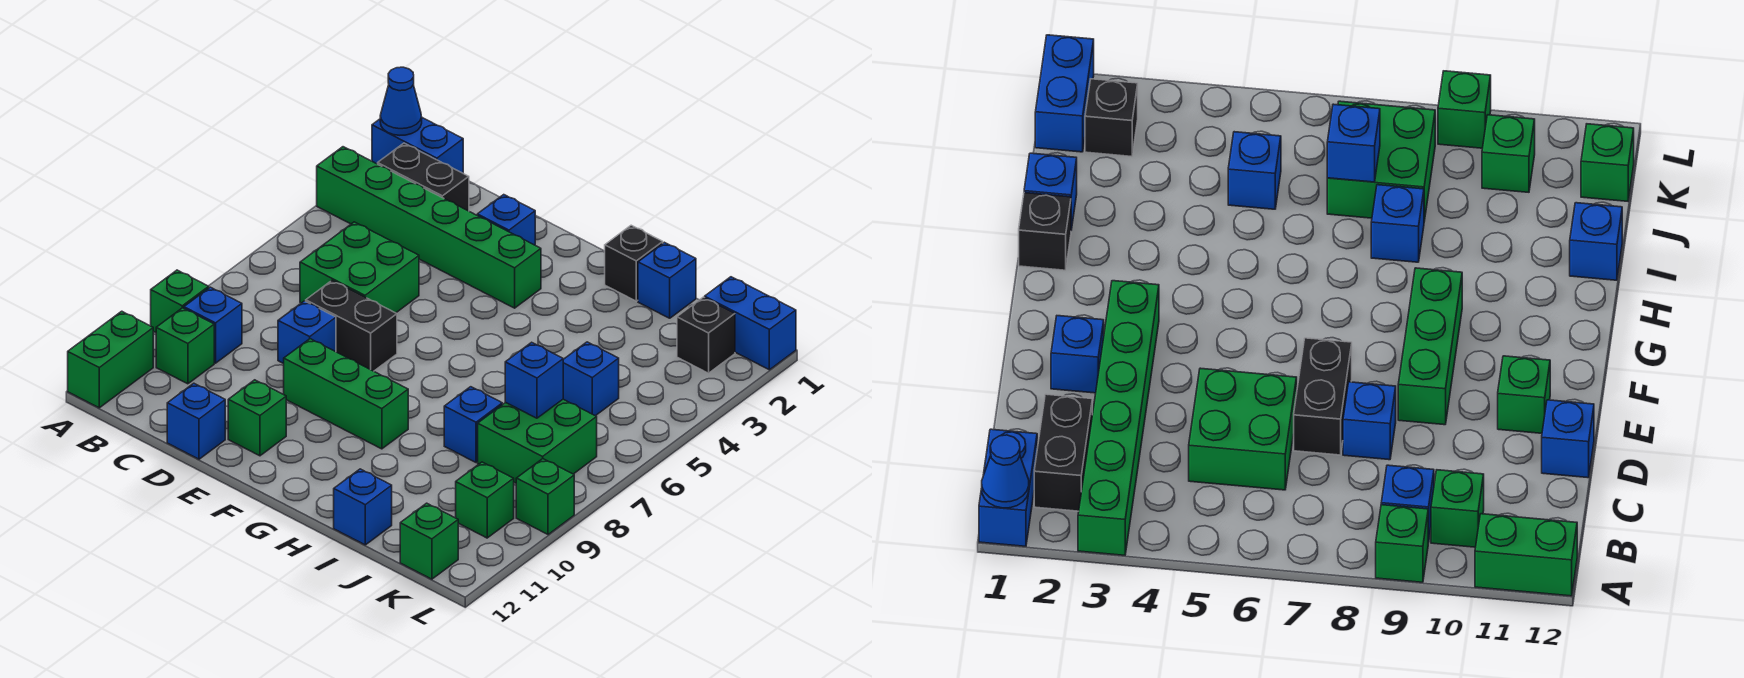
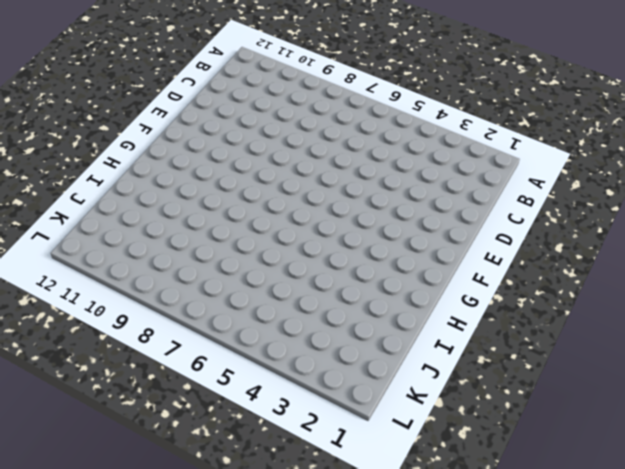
none -> blue brick A1:B1 level 1
none -> green brick A3:F3 level 1
none -> green brick A9 level 1

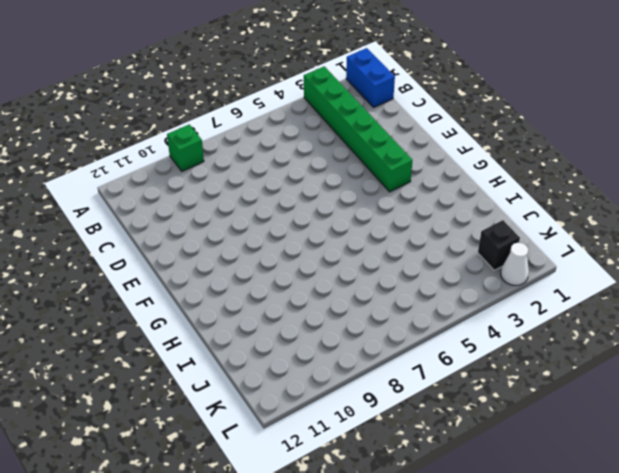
white cone L2 level 1 -> none
none -> green brick A11:A12 level 1
none -> black brick B2:C2 level 1
none -> blue brick B9 level 1

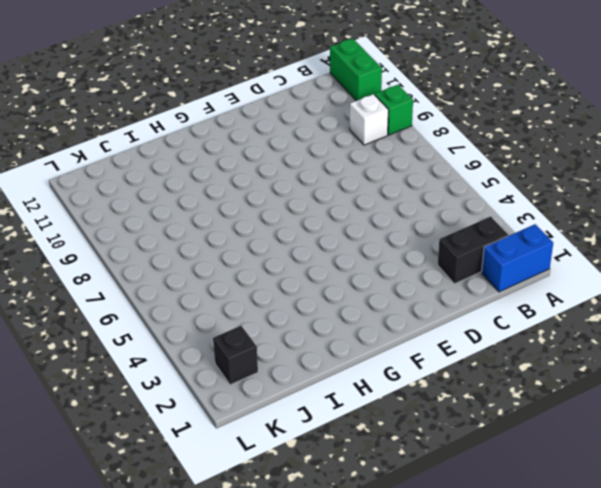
white brick B9 level 1 -> blue brick B9 level 1
none -> green brick A3:F3 level 1
none -> green brick B10 level 1
none -> green brick C5:D6 level 1

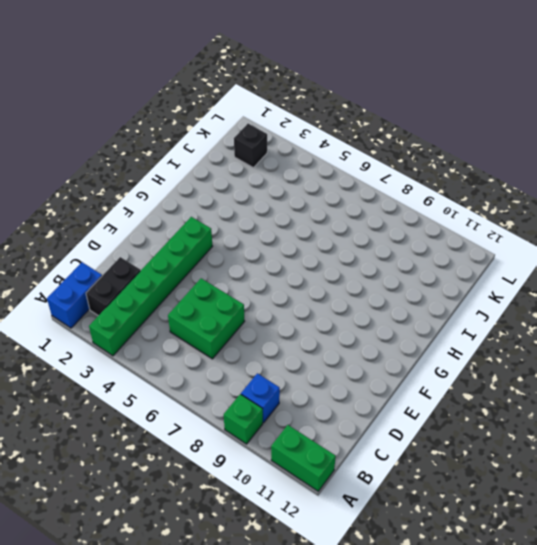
none -> green brick B10 level 1
none -> black brick D7:E7 level 1
none -> blue brick D8 level 1

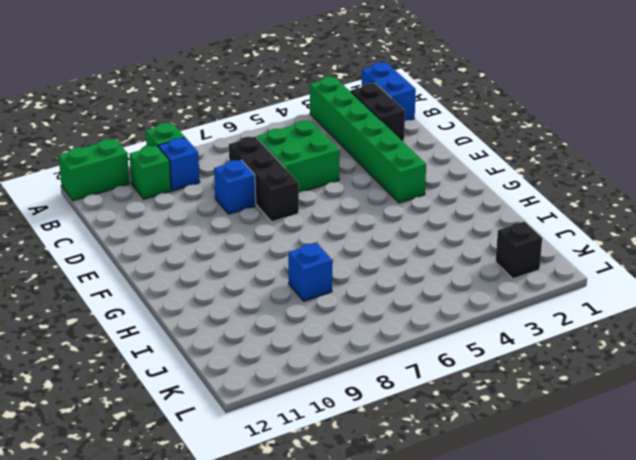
black brick C7:E7 level 1 -> black brick D7:E7 level 1
none -> blue brick D12 level 1
none -> blue brick E2 level 1
none -> green brick E9:G9 level 1

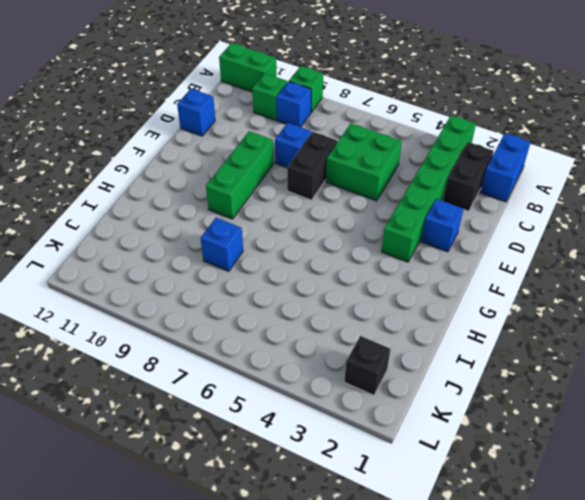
none -> green brick E11 level 1
none -> black brick H1 level 1
none -> blue brick I1 level 1

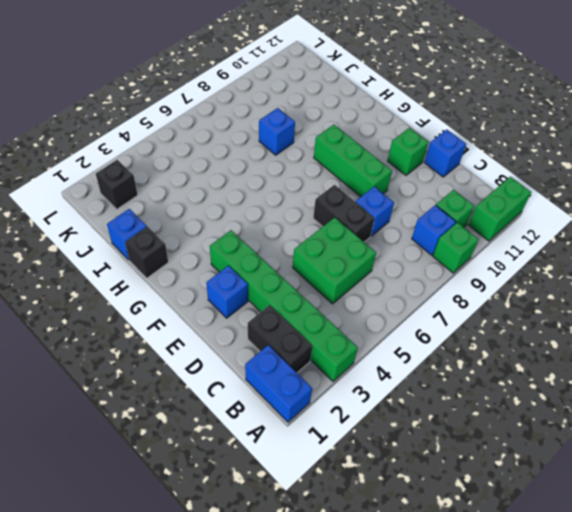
none -> blue brick I12 level 1
none -> blue brick J5 level 1
none -> green brick J7:K8 level 1

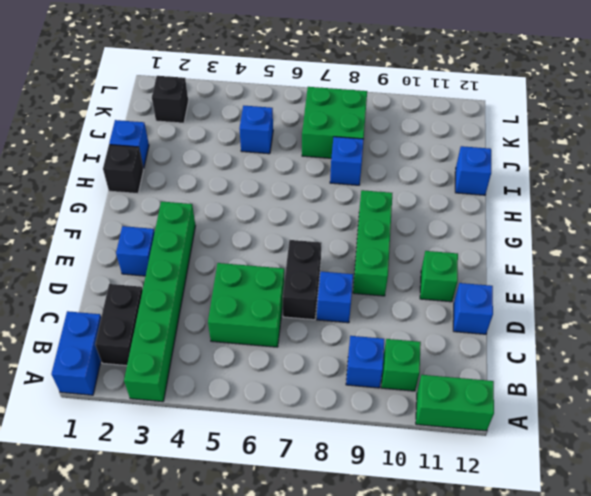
none -> green brick A9 level 1
none -> blue brick K1:L1 level 1
none -> green brick K10 level 1

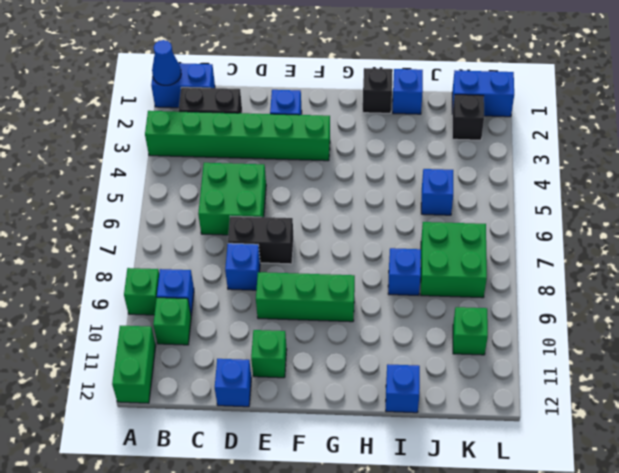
none -> green brick K12 level 1
none -> green brick L9 level 1
none -> blue brick J7 level 2

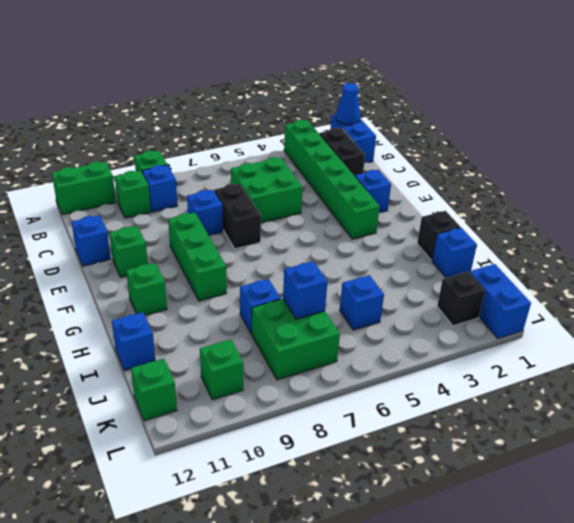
green brick G11 level 1 -> green brick L9 level 1

